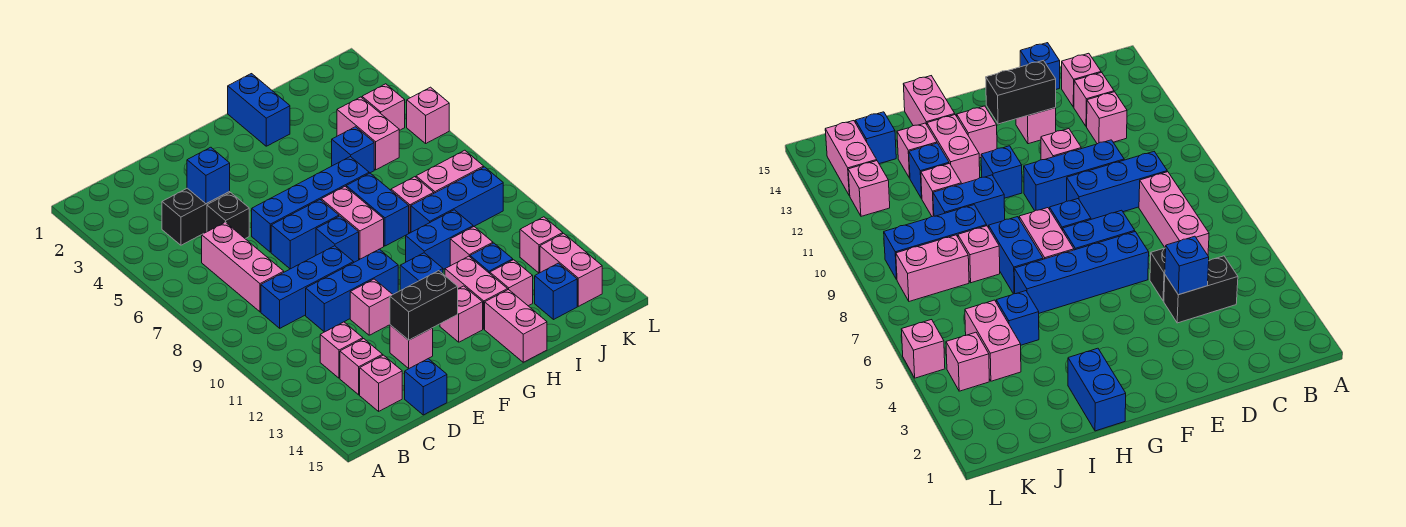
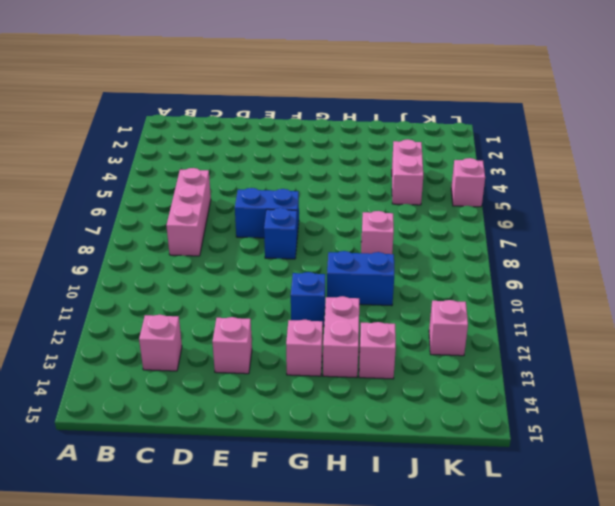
none -> black brick C4:D4 level 1
none -> blue brick C9:E9 level 1
none -> pink brick C12 level 1
none -> pink brick C14 level 1

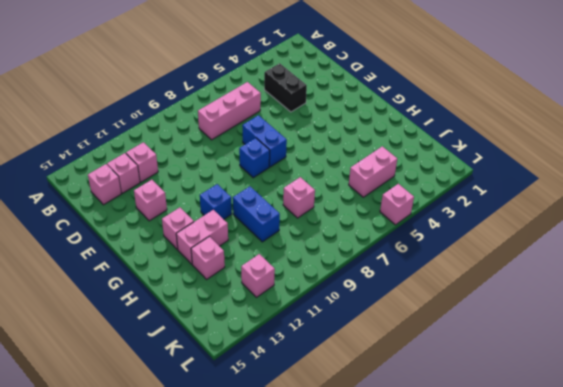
none -> blue brick C9:E9 level 1
none -> black brick D5 level 1
none -> blue brick D10:F10 level 1
none -> blue brick D15 level 1

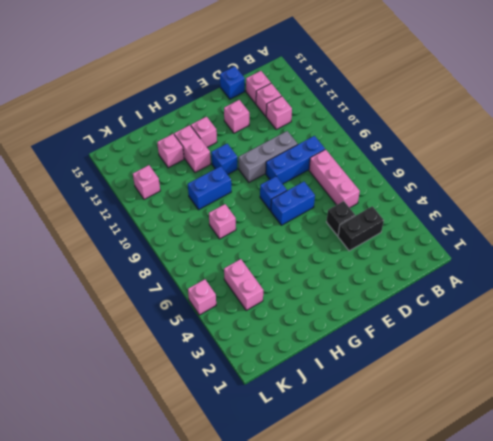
grey brick D10:F10 level 1 -> blue brick D10:F10 level 1
none -> blue brick E6:H6 level 1
none -> pink brick E11 level 1
none -> pink brick G7:G8 level 1
none -> blue brick H1:H2 level 1

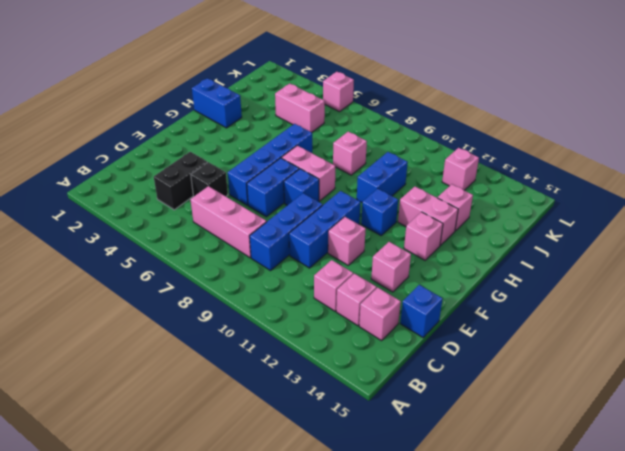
none -> blue brick H7:H8 level 1
none -> pink brick H14:H15 level 1
none -> blue brick I5 level 1
none -> blue brick I9:K9 level 1

